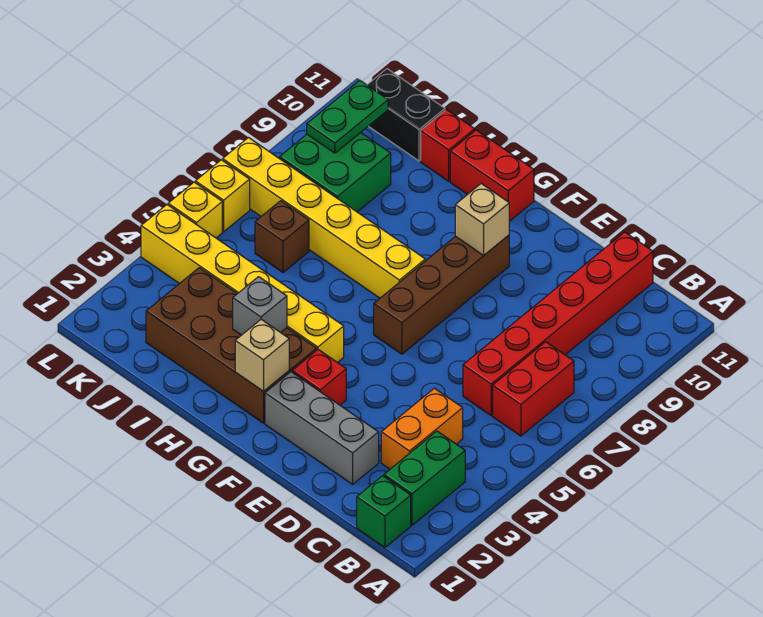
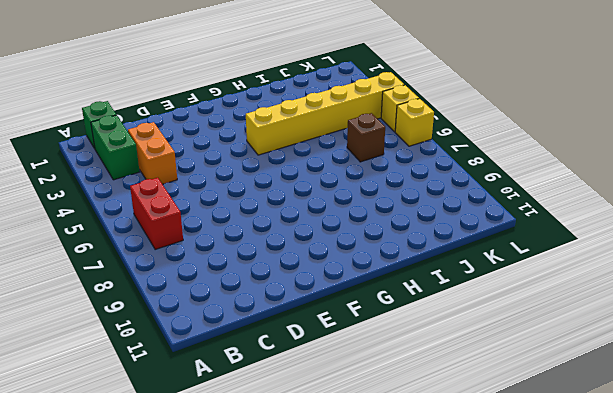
none -> red brick C6:C11 level 1
none -> grey brick D2:F2 level 1
none -> red brick F3 level 1

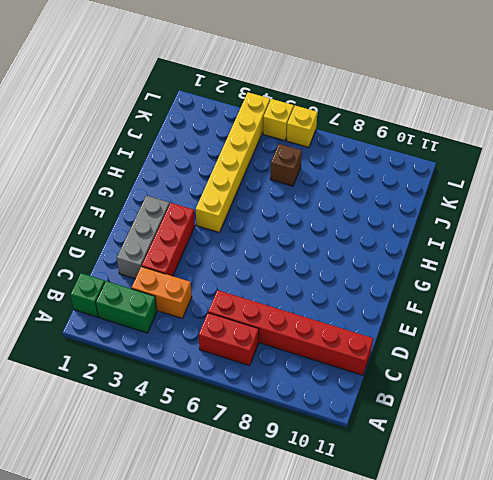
red brick D3:F3 level 1 -> red brick F3 level 1
none -> brown brick F6:F9 level 1
none -> brown brick G2:J3 level 1
none -> yellow brick G7:L7 level 1

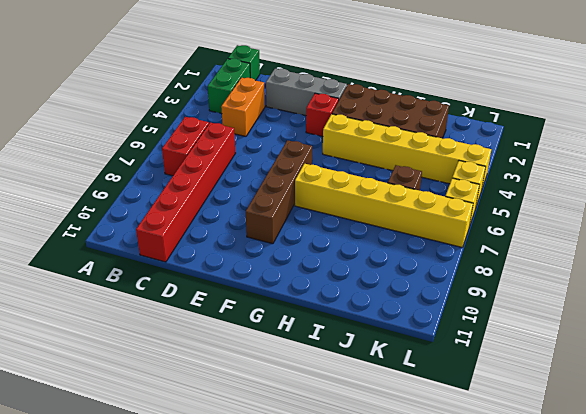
none -> red brick G11:H11 level 1
none -> red brick I11 level 1
none -> green brick J8:K9 level 1

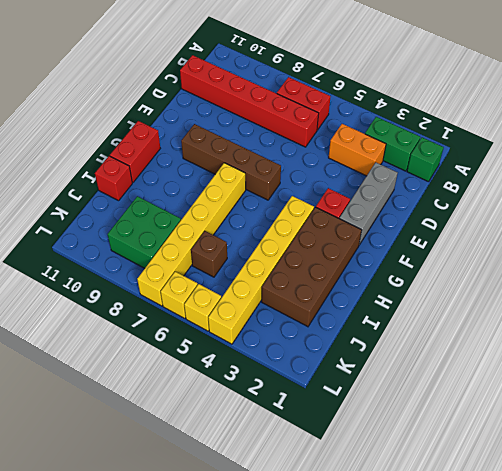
none -> black brick J11:K11 level 1
none -> tan brick F9 level 2
none -> tan brick G2 level 2

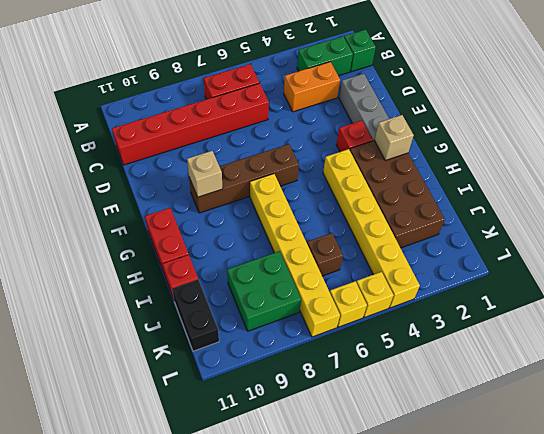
none -> grey brick H3 level 2
none -> green plate K9:K10 level 2

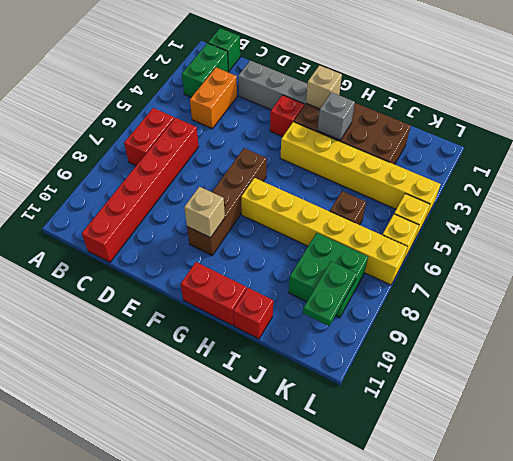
none -> black brick J11:K11 level 1

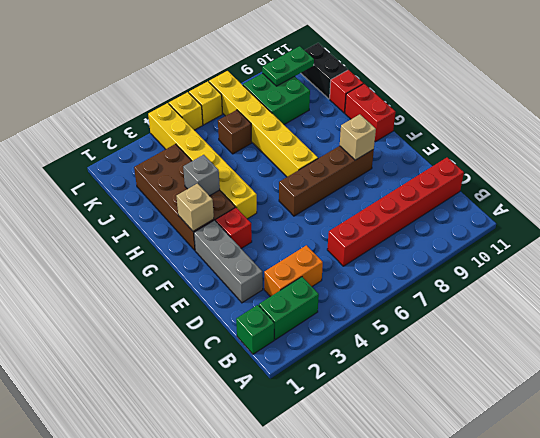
none -> red brick B6:B7 level 1

